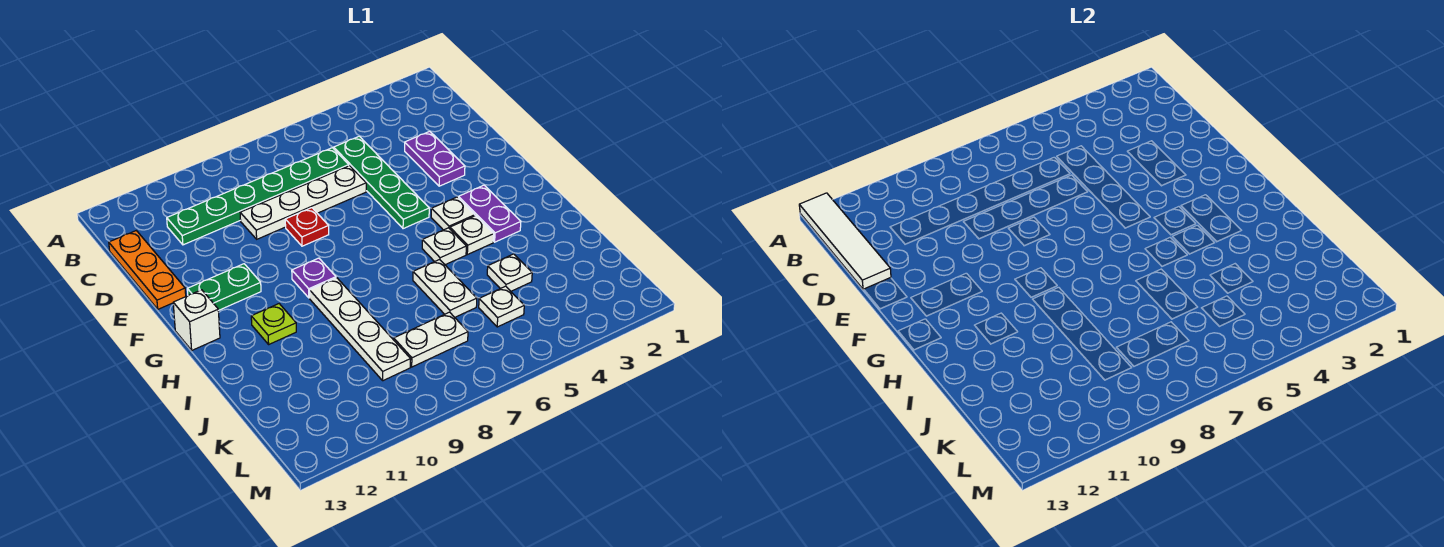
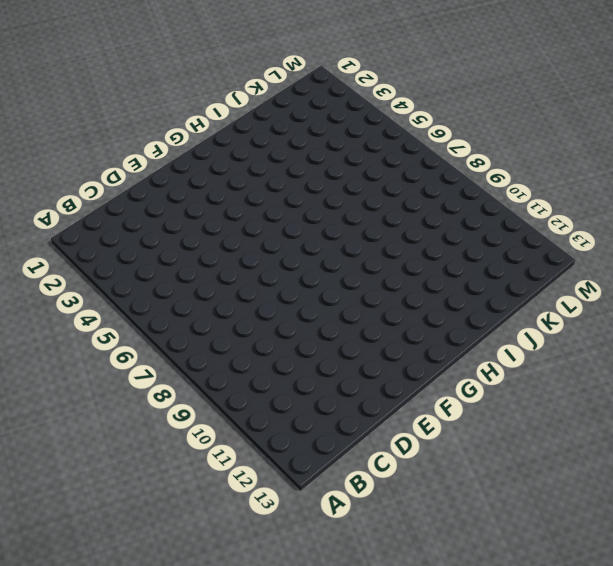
none -> green plate C5:F5 level 1
none -> green plate C6:C11 level 1
none -> orange plate C13:E13 level 1

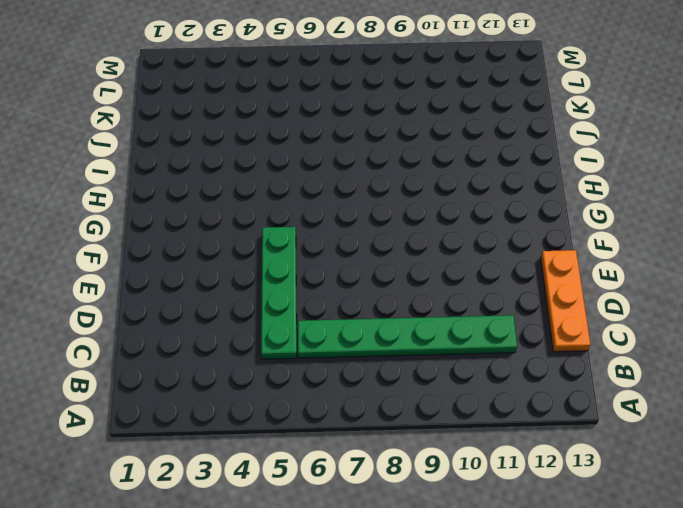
none -> purple plate D3:E3 level 1
none -> white plate D6:D9 level 1
none -> red plate E8 level 1

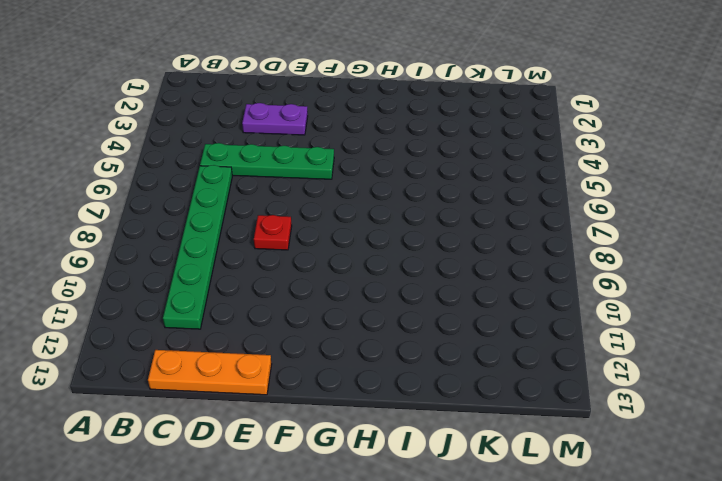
none -> white plate D6:D9 level 1
none -> green plate F11:F12 level 1
none -> purple plate G3:H3 level 1

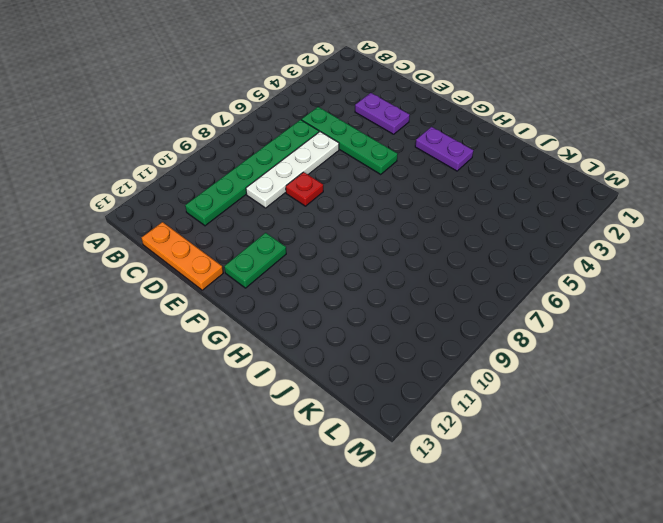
none -> white plate G4 level 1
none -> purple plate G9 level 1
none -> white brick G13 level 1

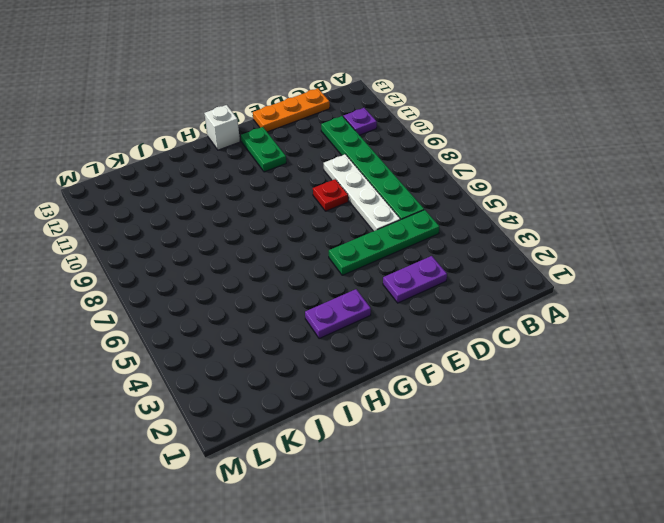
purple plate B11 level 1 -> purple plate G9 level 1
none -> white plate G4 level 1
none -> white plate H4 level 1
none -> white plate H5 level 1

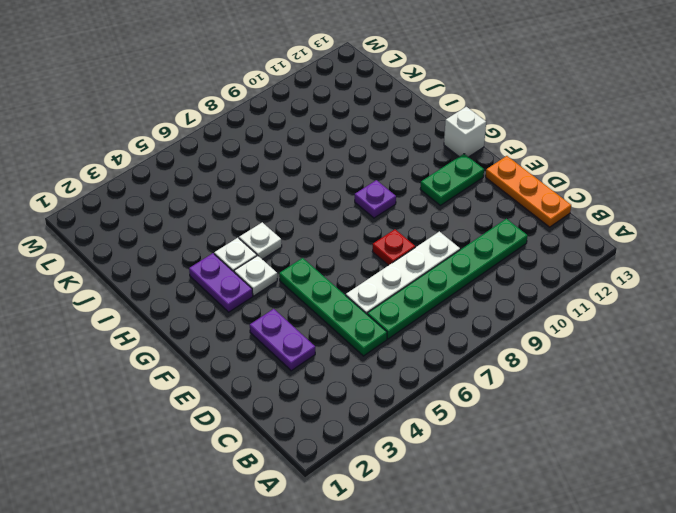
none -> white plate H9:K9 level 1
none -> lime plate H11 level 1
none -> white plate I6:J6 level 1

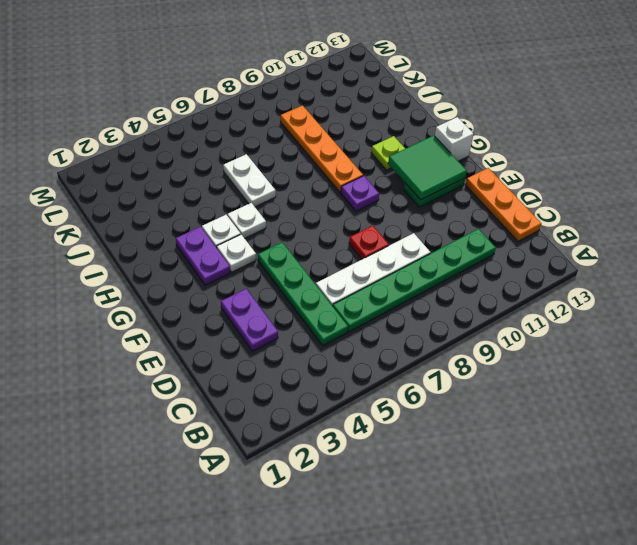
green tile F11:G12 level 2 -> none
orange plate H9:K9 level 1 -> white plate H9:K9 level 1
none -> white plate J4 level 1
none -> white plate K5 level 1
none -> white plate K7:K8 level 1

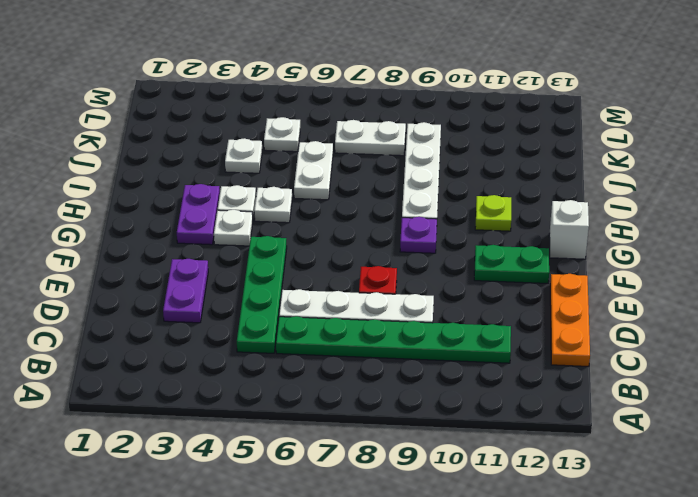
none -> white tile A13:D13 level 2

